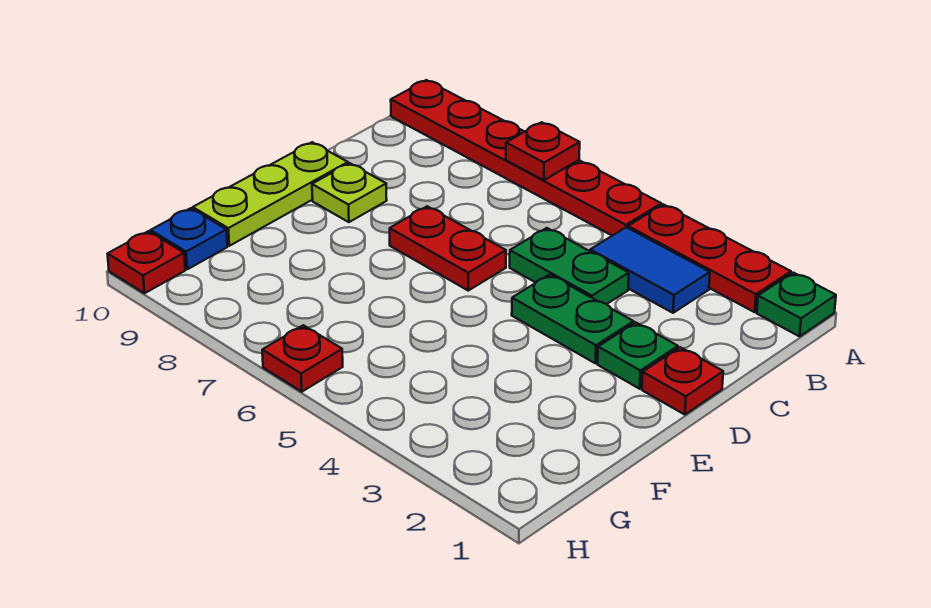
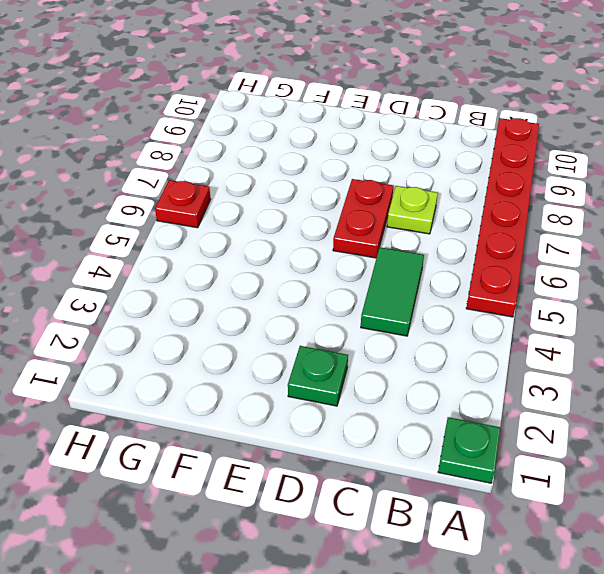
green tile C4:C5 level 1 -> green plate C4:C5 level 1
lime plate C7 level 1 -> lime plate D9 level 1
none -> red plate A2:A4 level 1
none -> blue tile B3:B4 level 1
none -> red plate D1 level 1

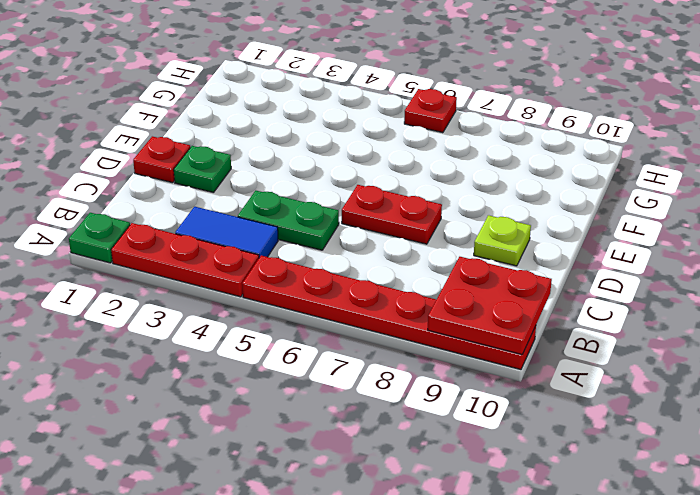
red plate A9:B10 level 2 -> none
none -> green plate D3:D4 level 1
none -> lime plate D10:F10 level 1
none -> blue plate G10 level 1

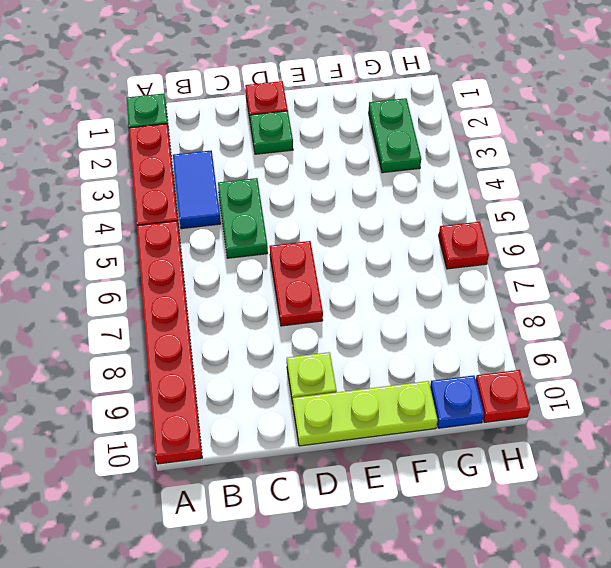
green plate G2:G3 level 1 -> green plate D3:D4 level 1
none -> red plate A7 level 2

